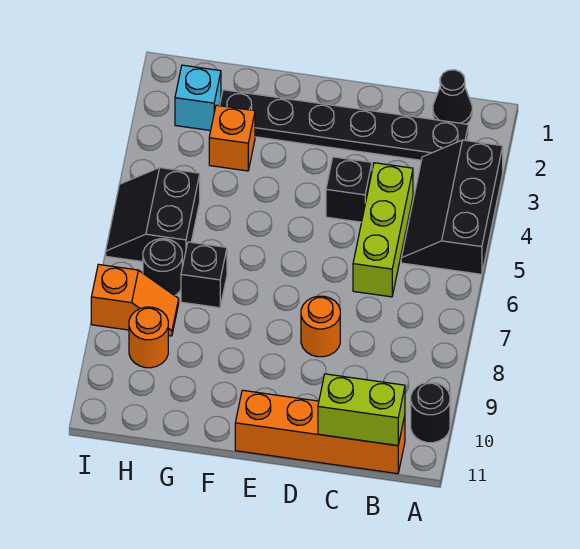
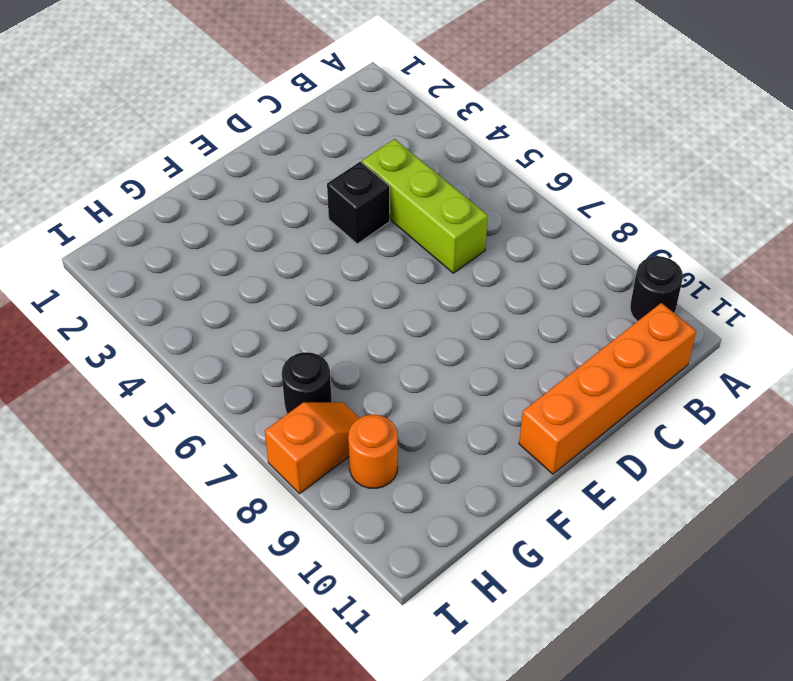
none -> black slope A3:B5 level 1 top A
none -> black cone B1 level 1
none -> black plate B2:G2 level 1

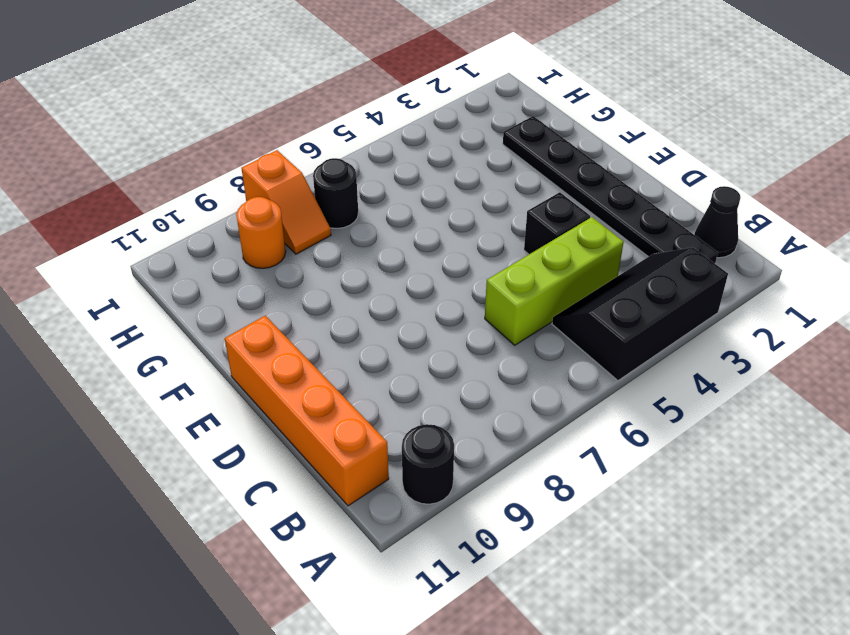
none -> orange round brick D8 level 1
none -> orange brick G3 level 1
none -> black brick G7 level 1

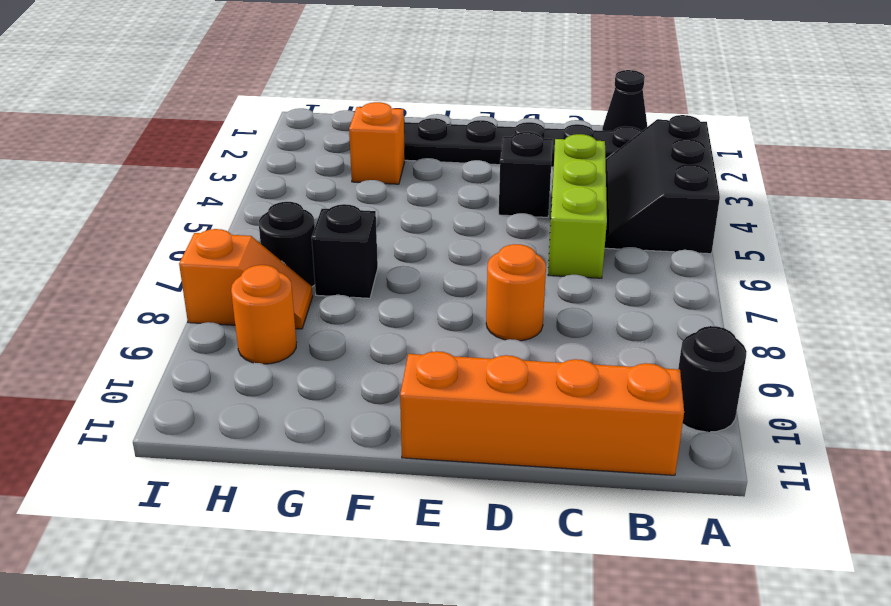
none -> cyan brick H2 level 1
none -> black slope H5:I6 level 1 top H
none -> lime brick B11:C11 level 2

